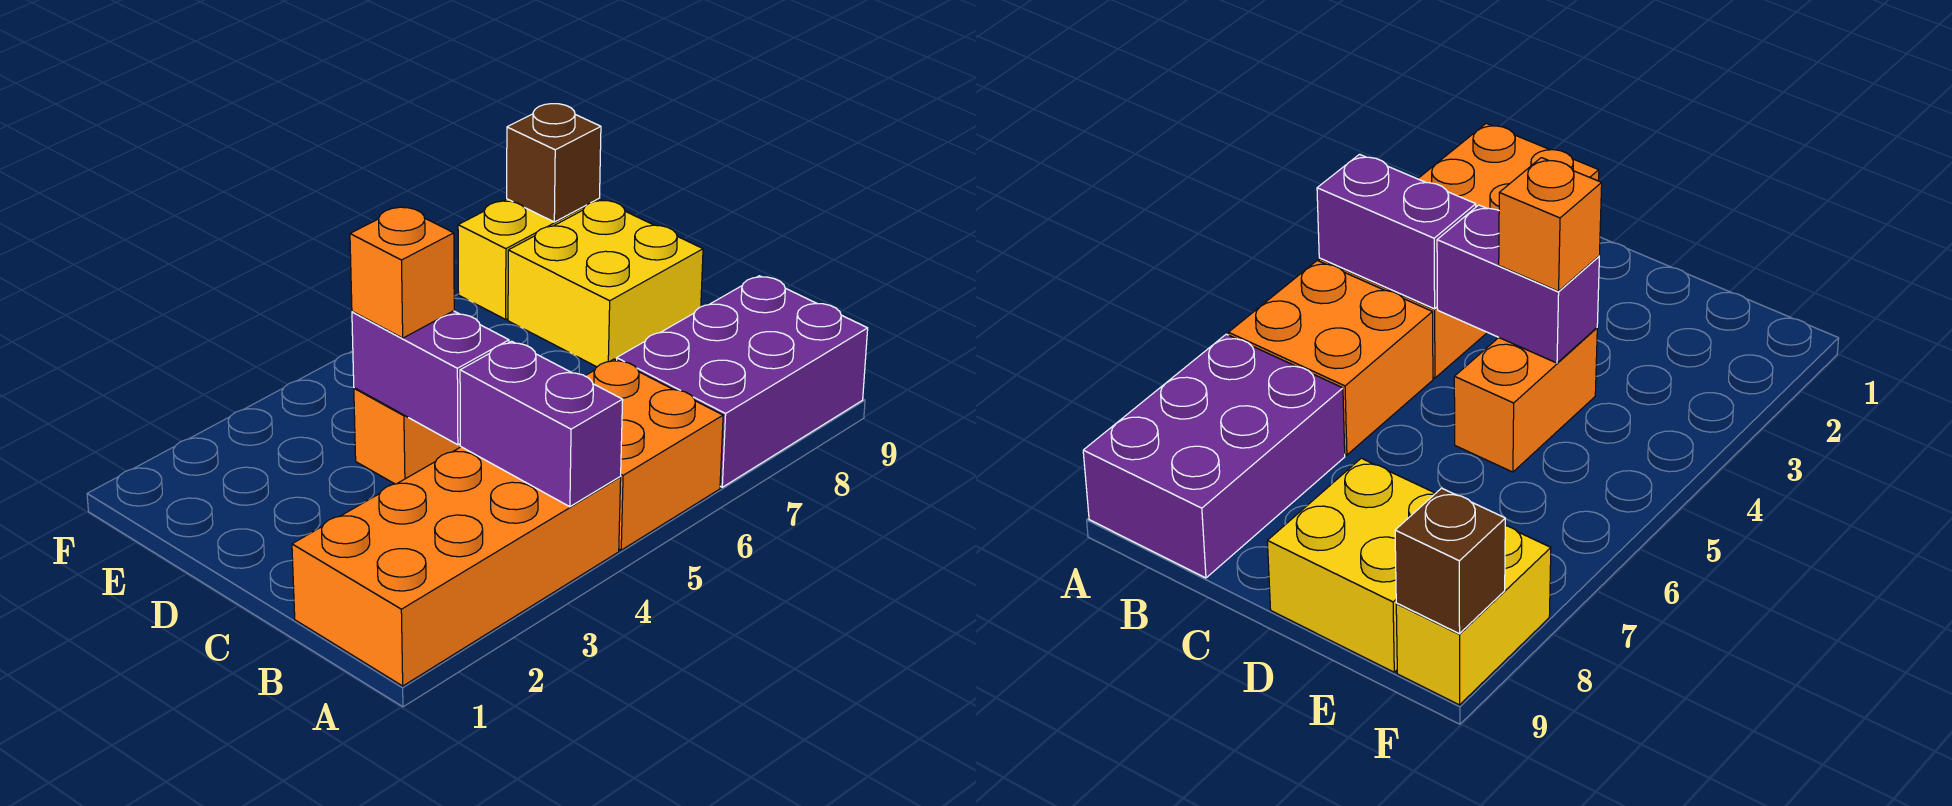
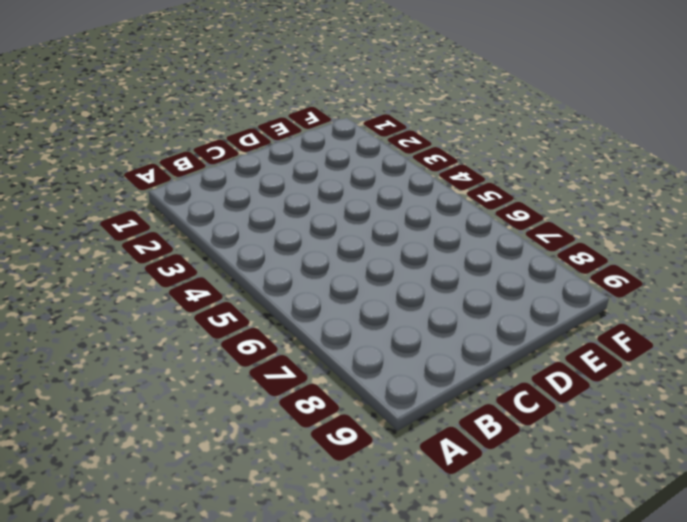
none -> orange brick A1:B4 level 1
none -> orange brick A5:B6 level 1

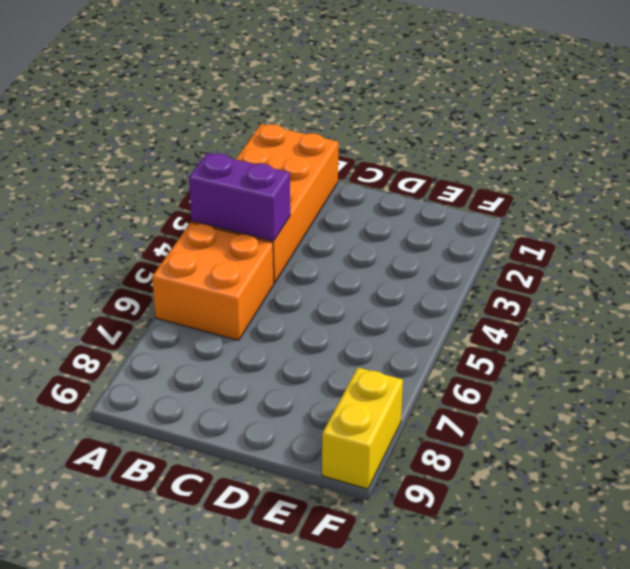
none -> purple brick A7:B9 level 1
none -> orange brick D4:D5 level 1

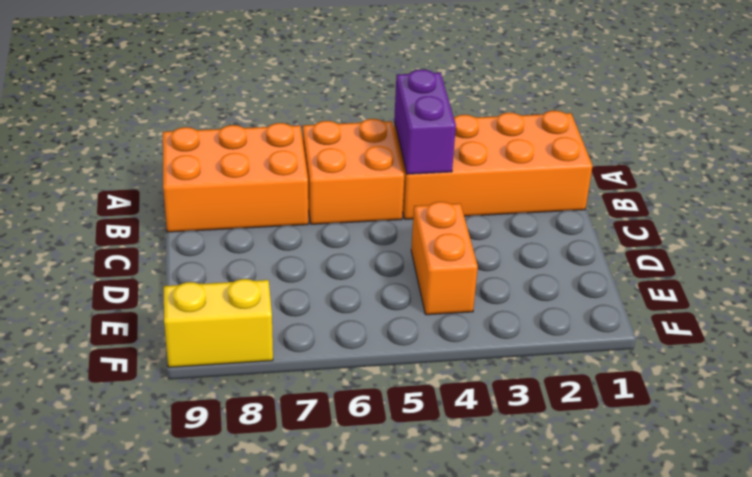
orange brick A7:B9 level 1 -> purple brick A7:B9 level 1
orange brick D4:E4 level 1 -> orange brick D4:D5 level 1
none -> yellow brick D8:E9 level 1
none -> purple brick C4:D4 level 2

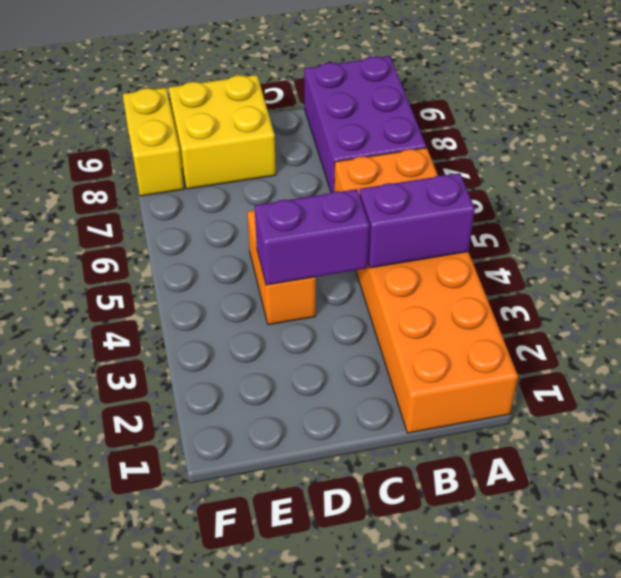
none -> brown brick F9 level 2
none -> orange brick D4 level 3

